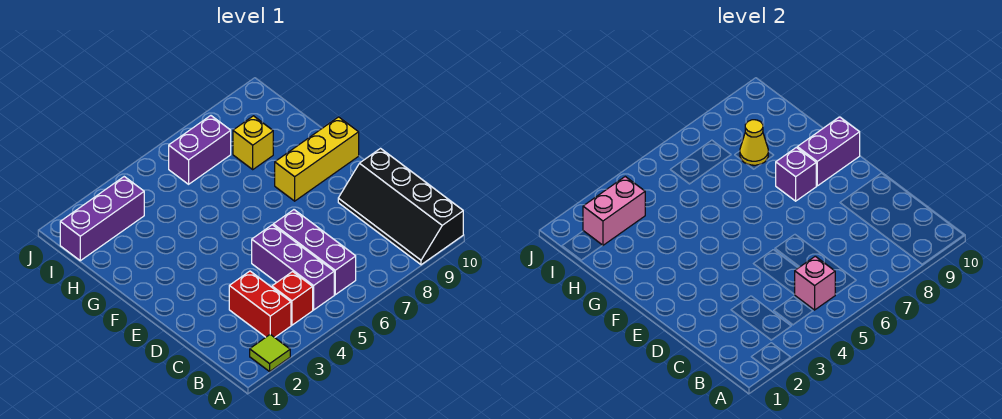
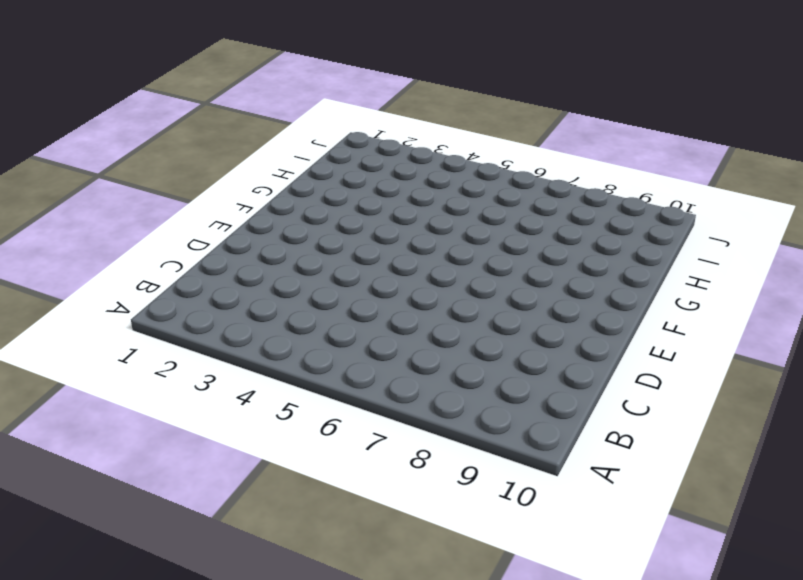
none -> lime tile A2 level 1
none -> black slope A9:D10 level 1 top 10
none -> red brick B3:C3 level 1

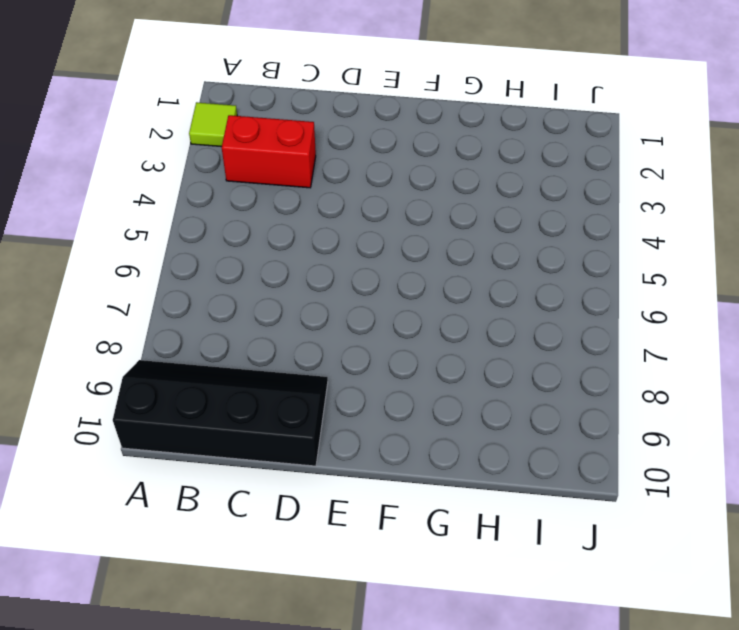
none -> red brick B4 level 1
none -> purple brick B5:D5 level 1
none -> purple brick B6:D6 level 1

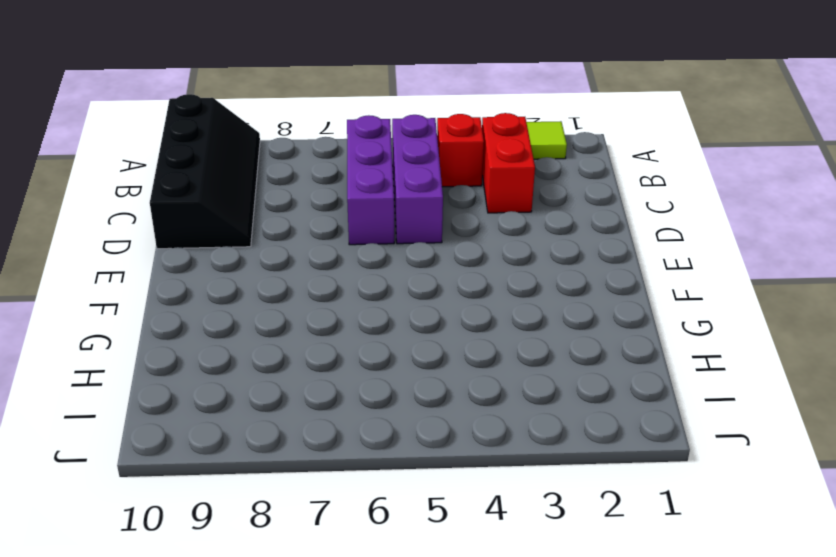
none -> yellow brick F8:F10 level 1
none -> yellow brick H8 level 1
none -> purple brick I1:I3 level 1

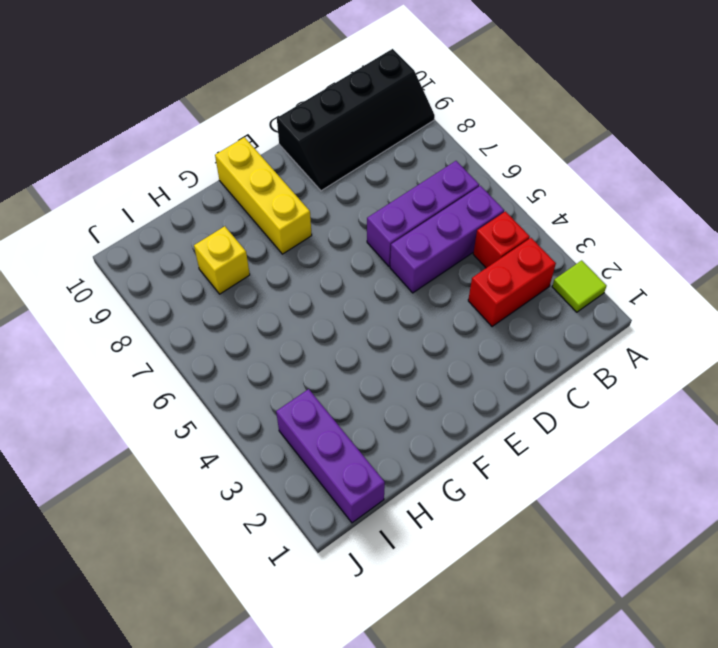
none -> purple brick I6:I7 level 1
none -> pink brick B5 level 2
none -> purple brick F8 level 2

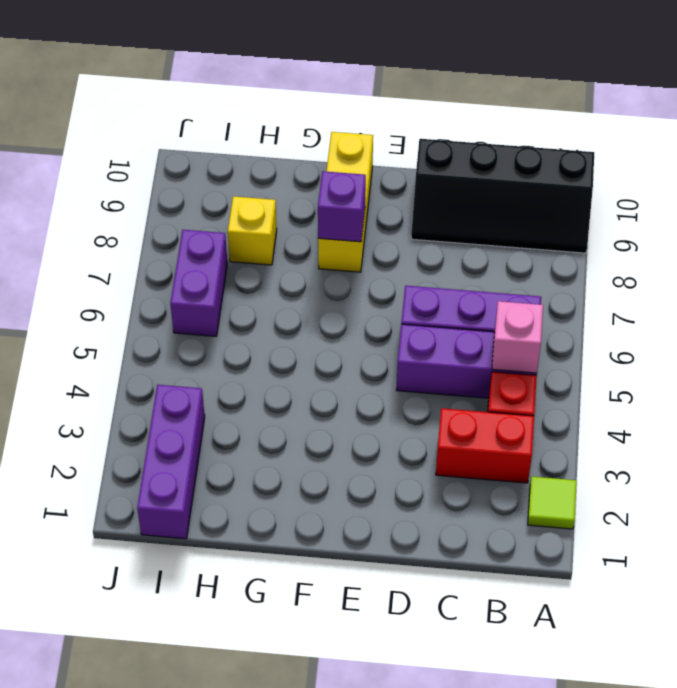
none -> purple brick F9:F10 level 2
none -> yellow cone H8 level 2
none -> pink brick I2:I3 level 2

